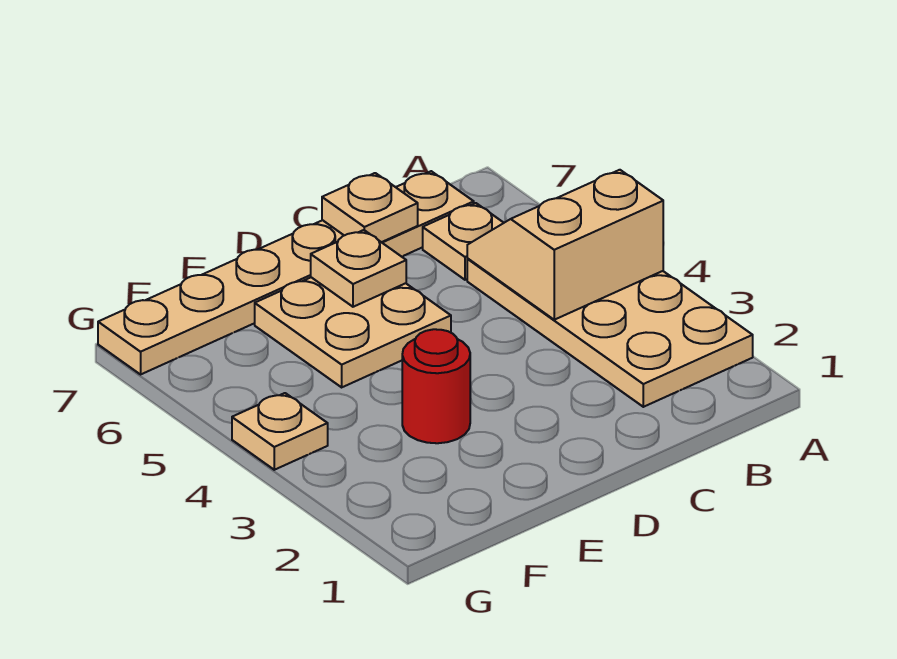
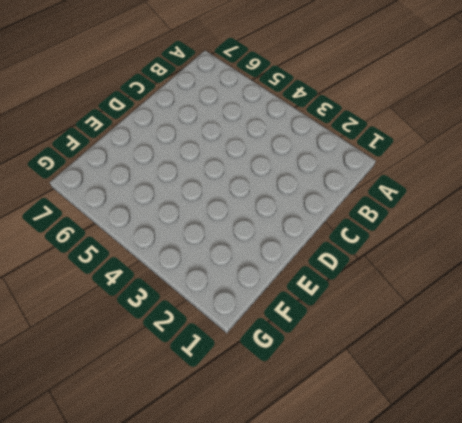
none -> tan plate A2:B5 level 1
none -> tan plate B6 level 1

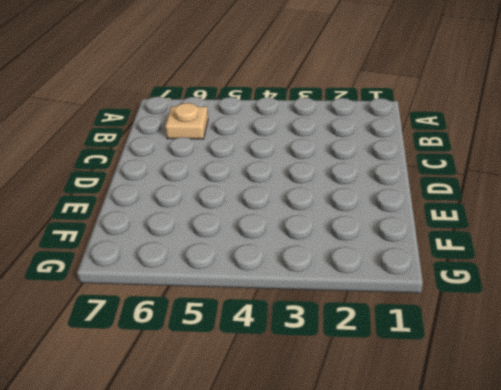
none -> tan plate A2:B5 level 1
none -> tan plate B7:G7 level 1

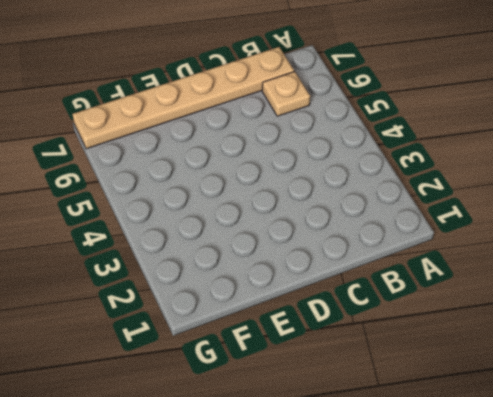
none -> tan plate A2:B5 level 1
none -> tan plate D5:E6 level 1

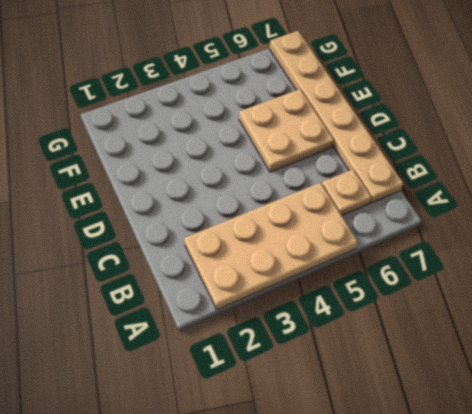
none -> red round brick E3 level 1
none -> tan plate G4 level 1

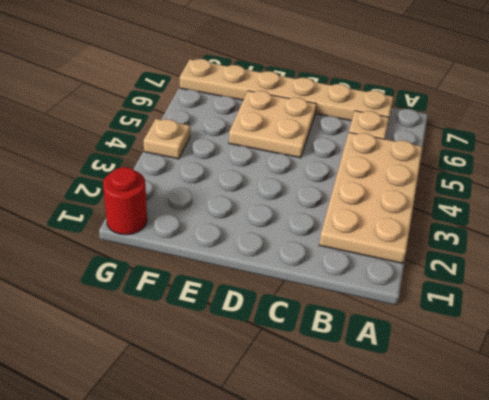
red round brick G1 level 1 -> red round brick E3 level 1
none -> tan slope A4:B5 level 2 top 4
none -> tan plate C7 level 2

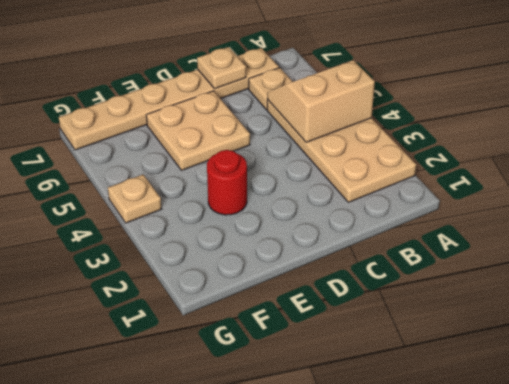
none -> tan plate D6 level 2

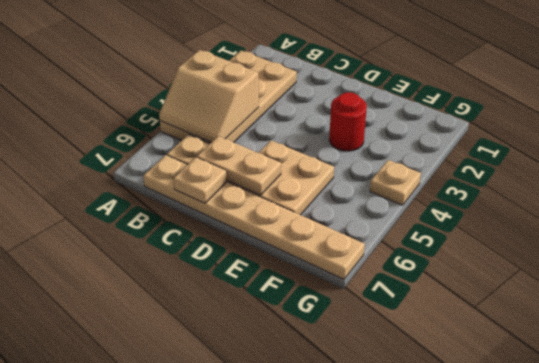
tan plate C6:D6 level 2 -> tan plate D6 level 2

